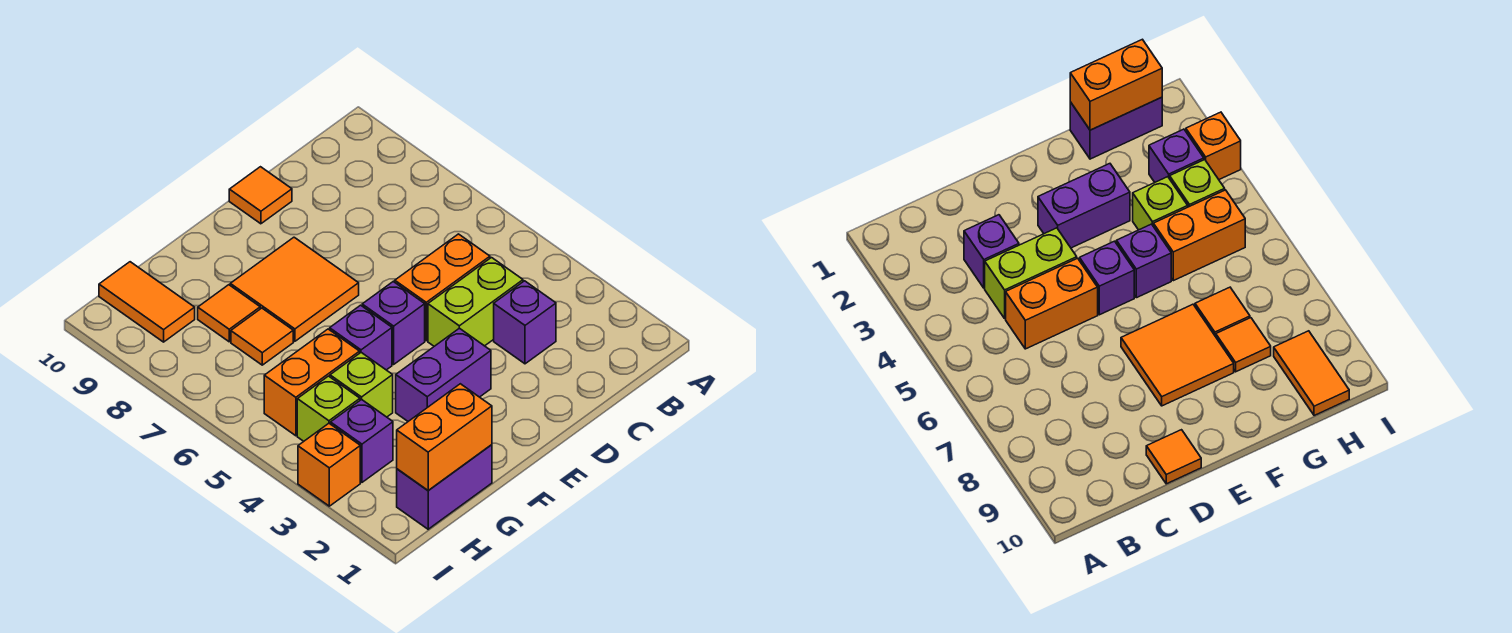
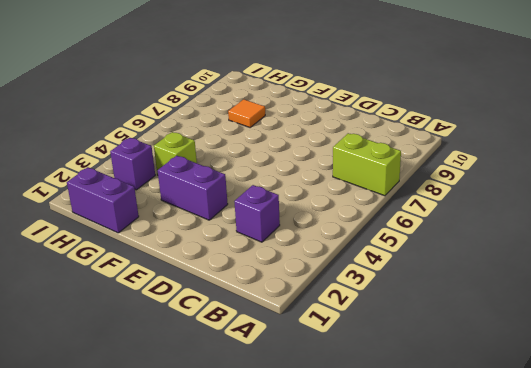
lime brick A7:B7 level 1 -> lime brick C4:D4 level 1
none -> orange brick C5:D5 level 1
none -> orange tile D10 level 1
none -> purple brick E5 level 1

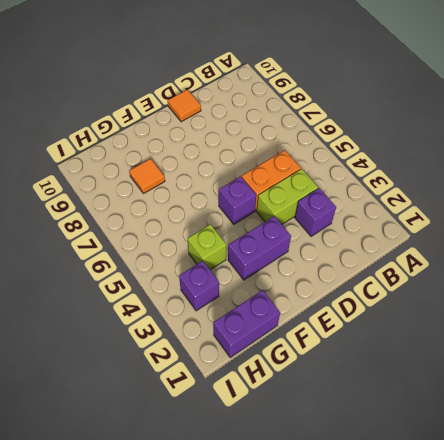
none -> orange tile E7:F8 level 1
none -> purple brick F5 level 1
none -> orange brick G5:H5 level 1

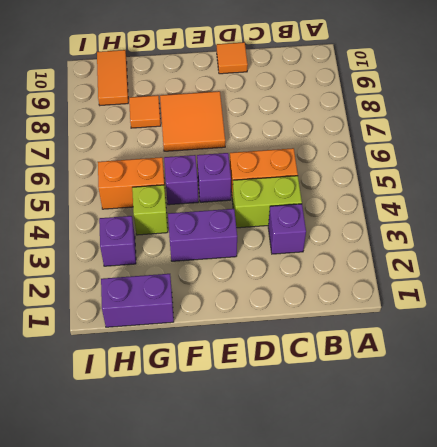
none -> orange tile G7 level 1
none -> lime brick H4 level 1
none -> orange brick I3 level 1

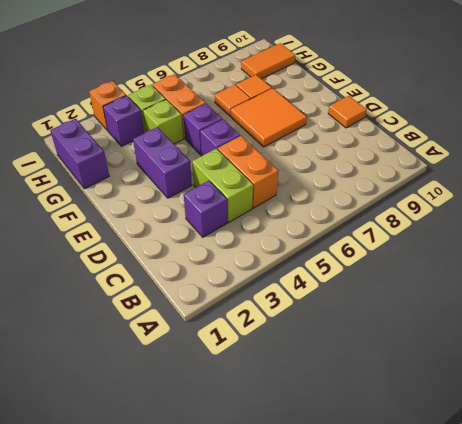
none -> orange brick G1:H1 level 2

